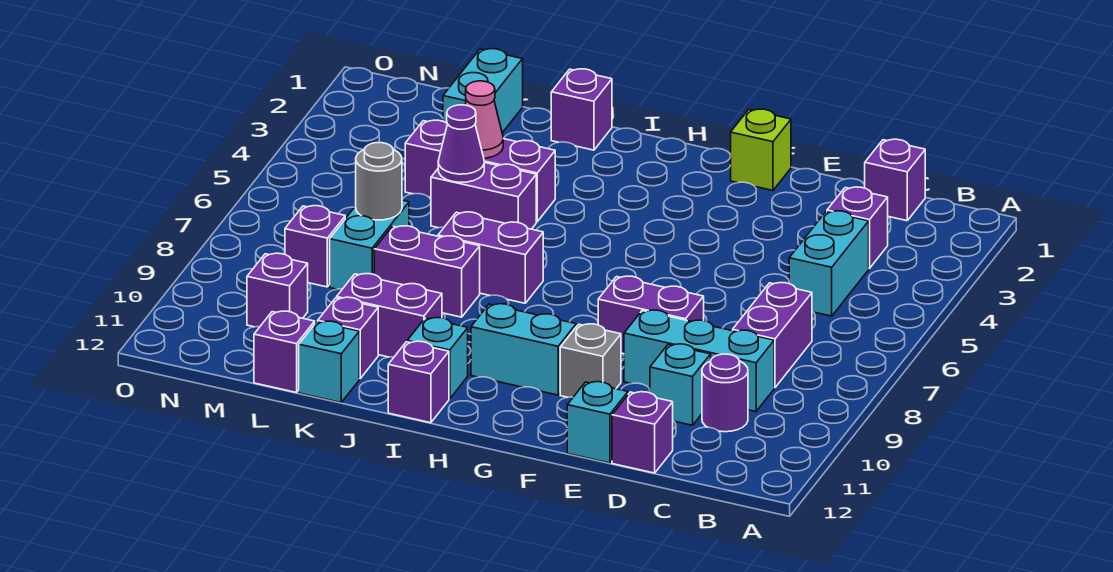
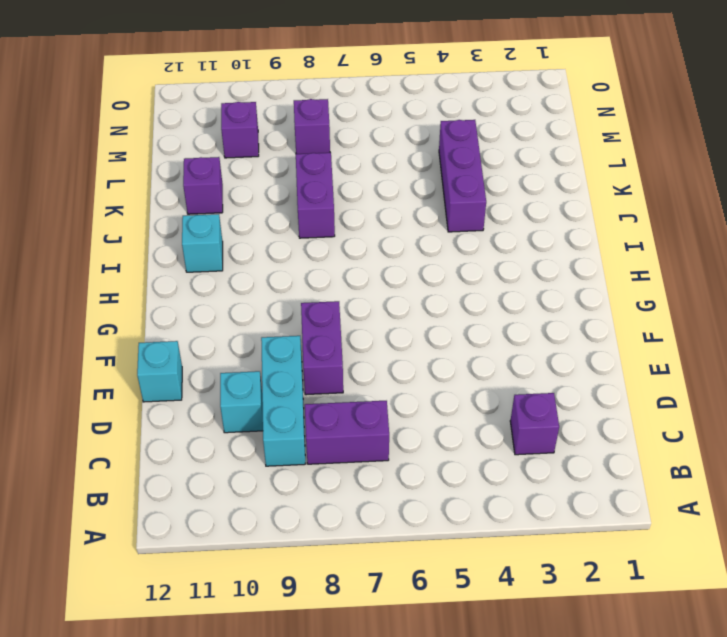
none -> purple brick C1 level 1
none -> cyan brick C4:C5 level 1
none -> purple round brick C10 level 1
none -> purple brick D12 level 1

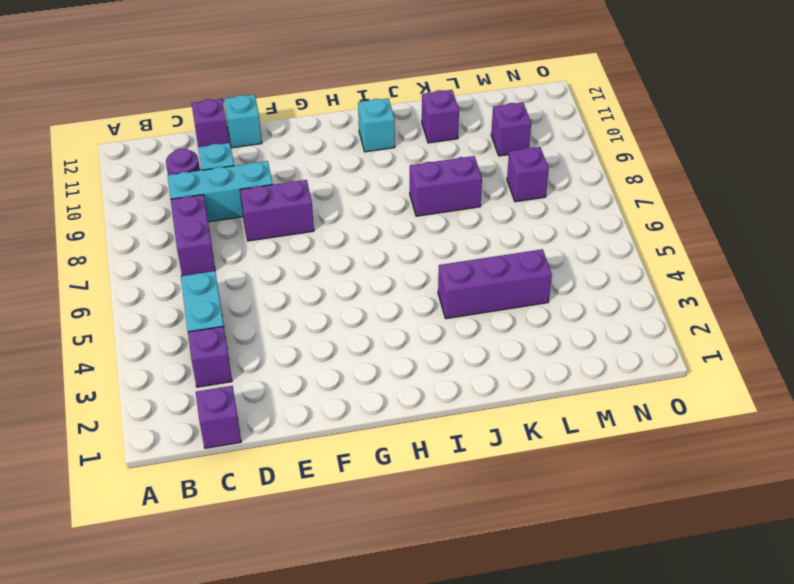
none -> lime brick F1 level 1
none -> grey brick F10 level 1
none -> cyan brick G10:H10 level 1
none -> purple brick I7:J7 level 1

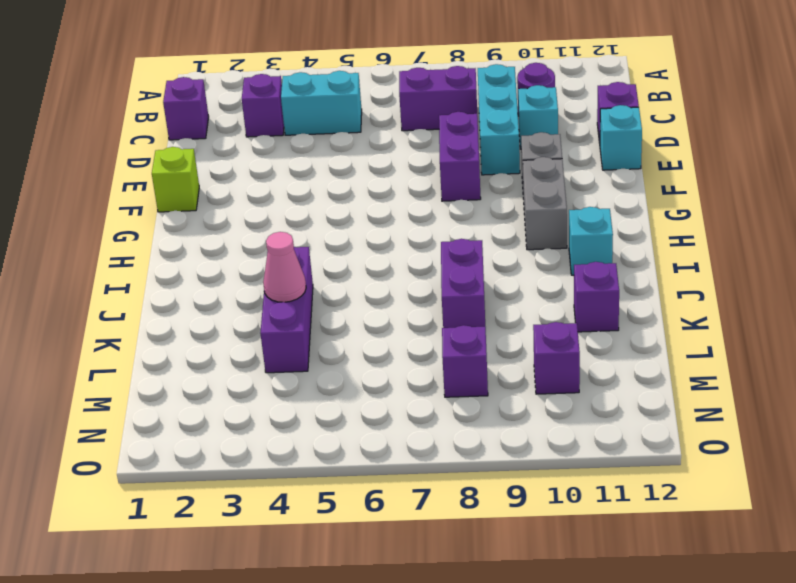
grey brick G10:H10 level 1 -> cyan brick G10:H10 level 1
none -> purple brick I7:J7 level 1
none -> purple brick I12 level 1
none -> purple brick J1 level 1
none -> purple brick J5:K5 level 1

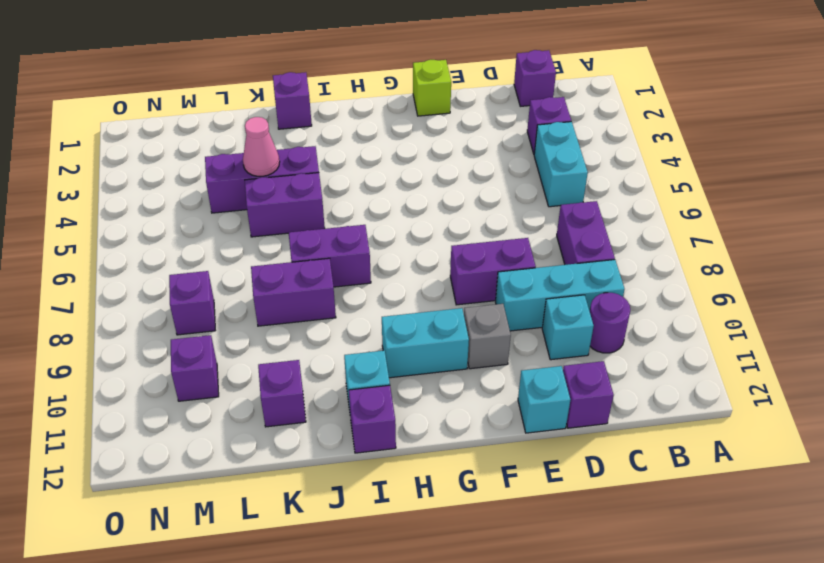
none -> purple brick J10:K10 level 1
none -> cyan brick K12 level 1
none -> cyan brick L1:L2 level 1
none -> cyan brick L7:L8 level 1

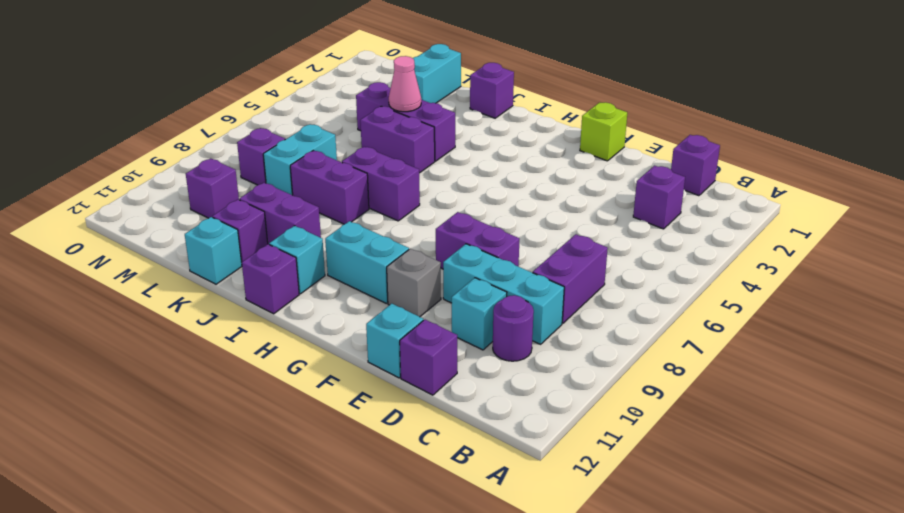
none -> cyan brick C4:C5 level 1
none -> purple brick L12 level 1
none -> purple cone K5 level 2
none -> grey round brick L7 level 2

